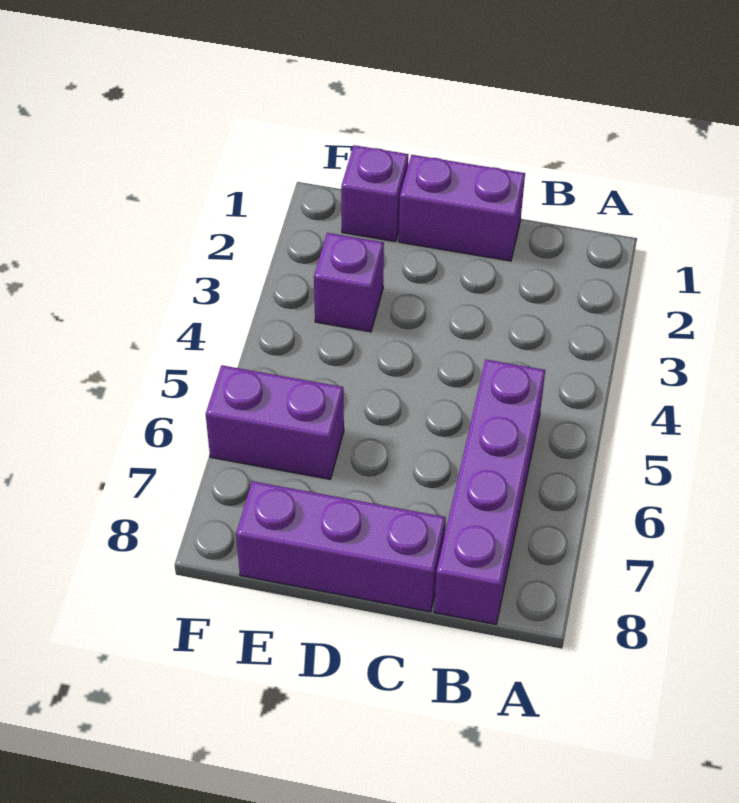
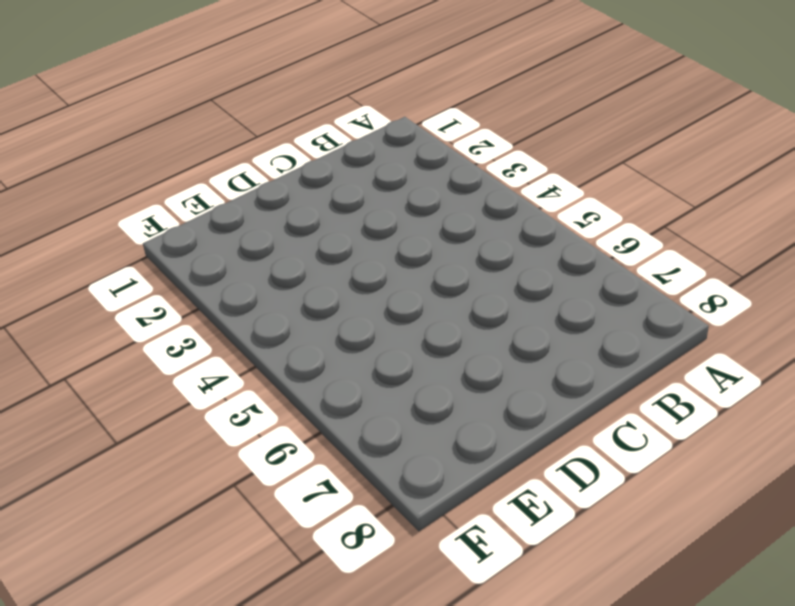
none -> purple brick B5:B8 level 1
none -> purple brick C1:D1 level 1

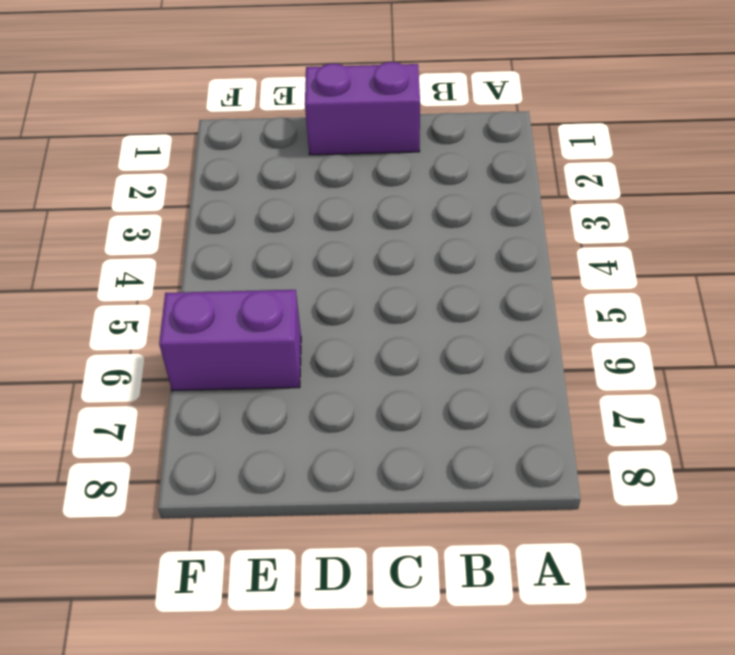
none -> purple brick B5:B8 level 1
none -> purple brick C8:E8 level 1

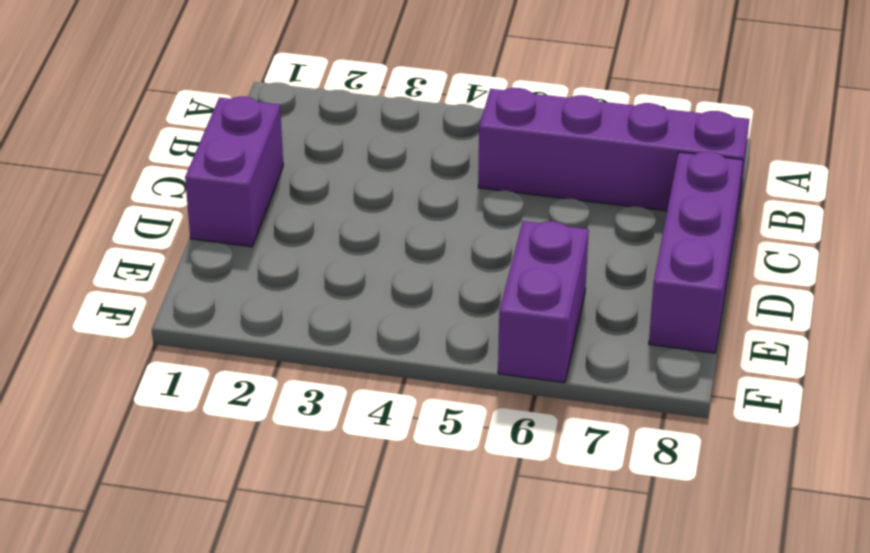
none -> purple brick E1 level 1
none -> purple brick E3 level 1

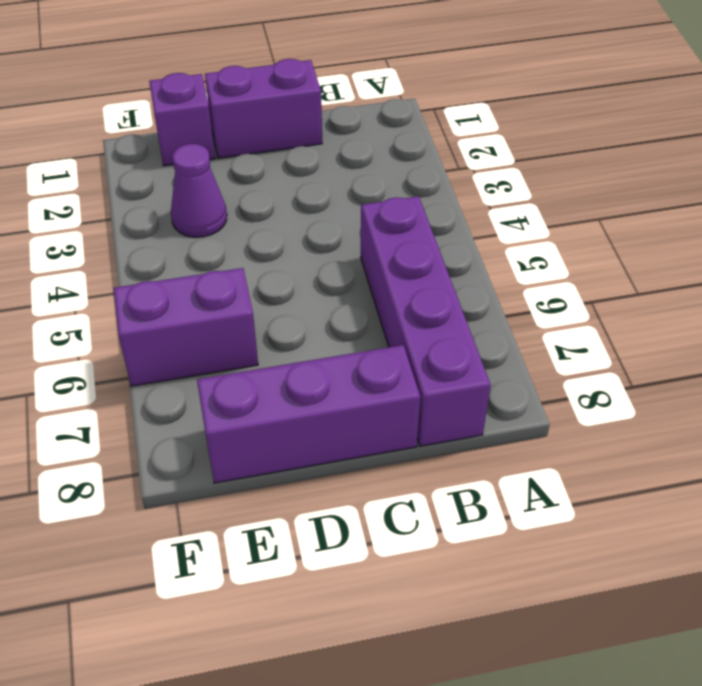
purple cone E3 level 1 -> purple brick E3 level 1

